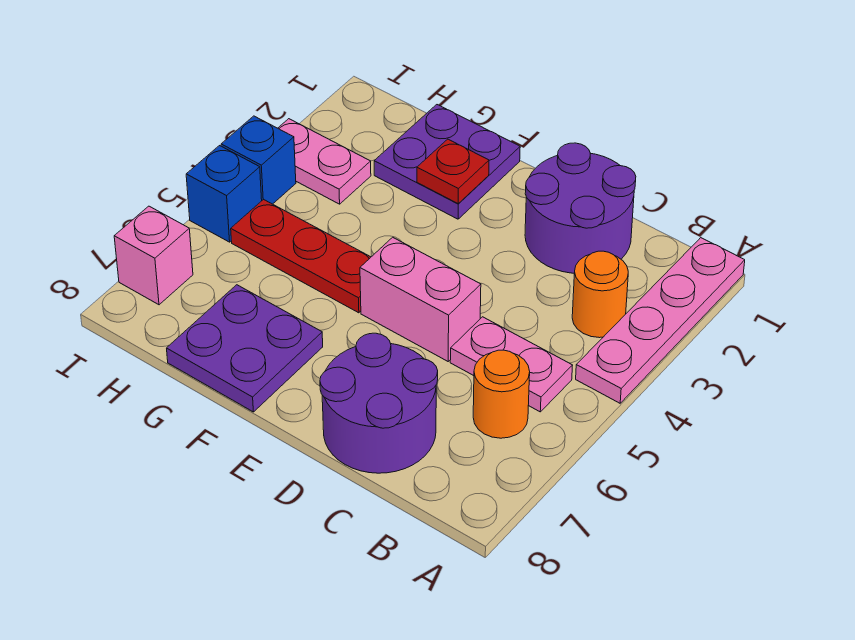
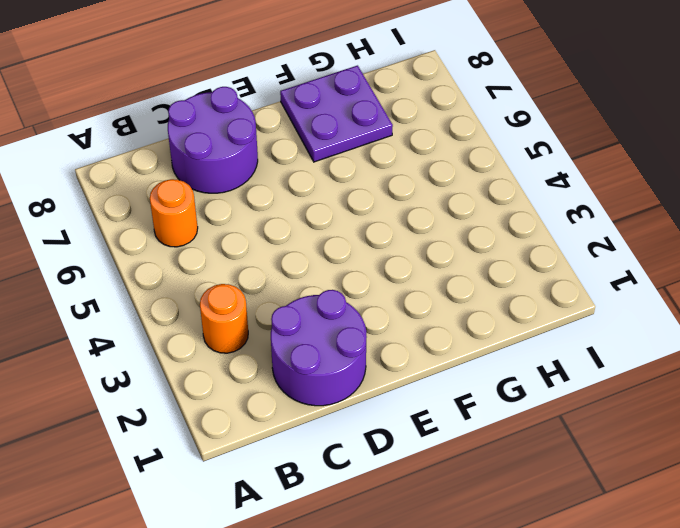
none -> pink plate A1:A4 level 1
none -> pink plate B5:C5 level 1
none -> pink brick D5:E5 level 1

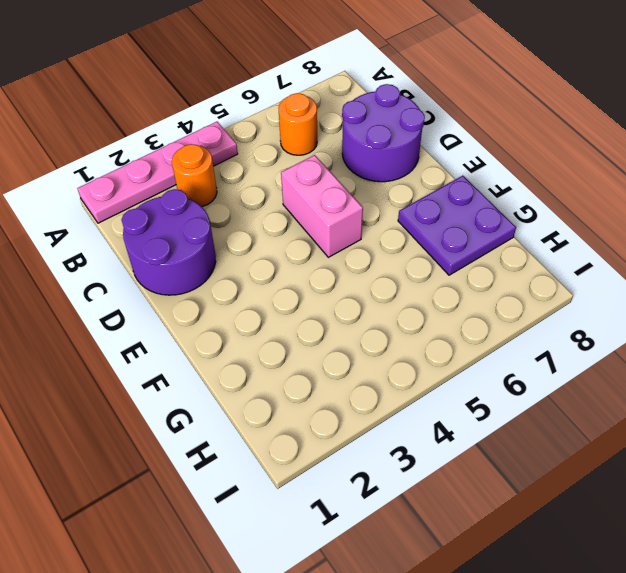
none -> pink plate B5:C5 level 1
none -> purple plate F1:G2 level 1
none -> red plate F5:H5 level 1

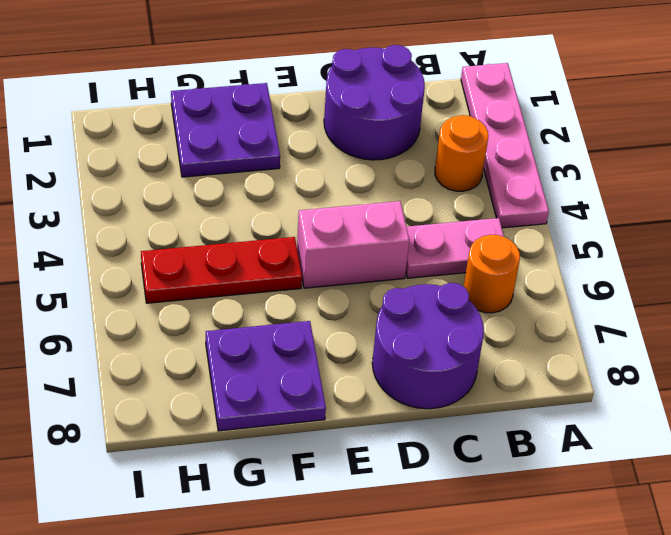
none -> pink plate H3:I3 level 1
none -> blue brick I4 level 1
none -> blue brick I5 level 1

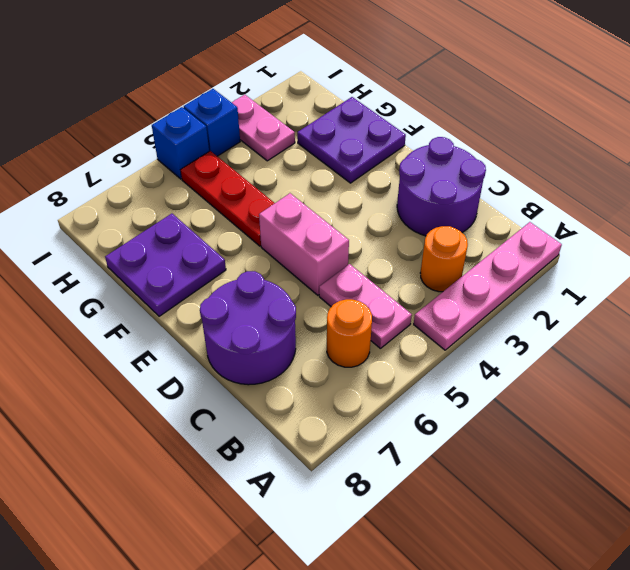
none -> pink brick I7 level 1
none -> red plate F2 level 2

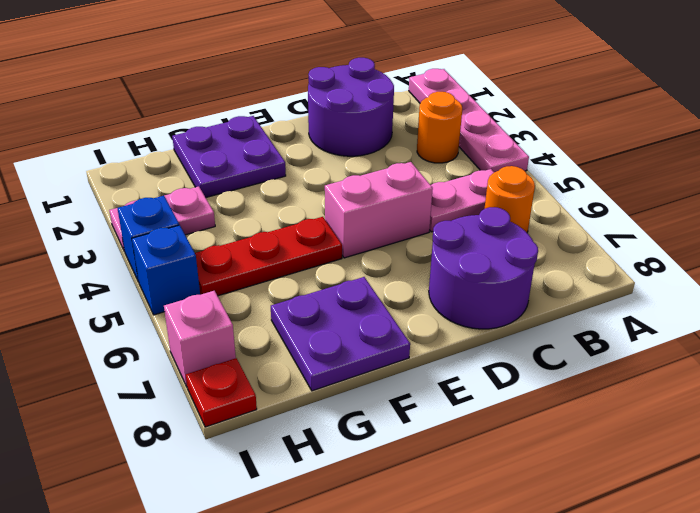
red plate I8 level 1 -> red plate F2 level 2

